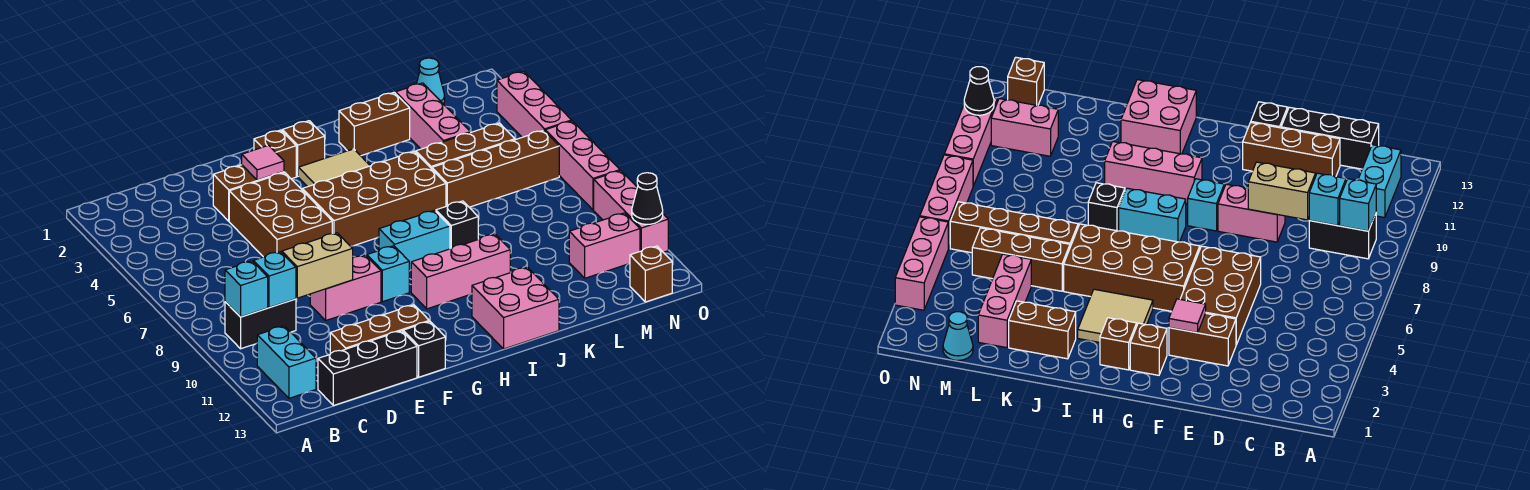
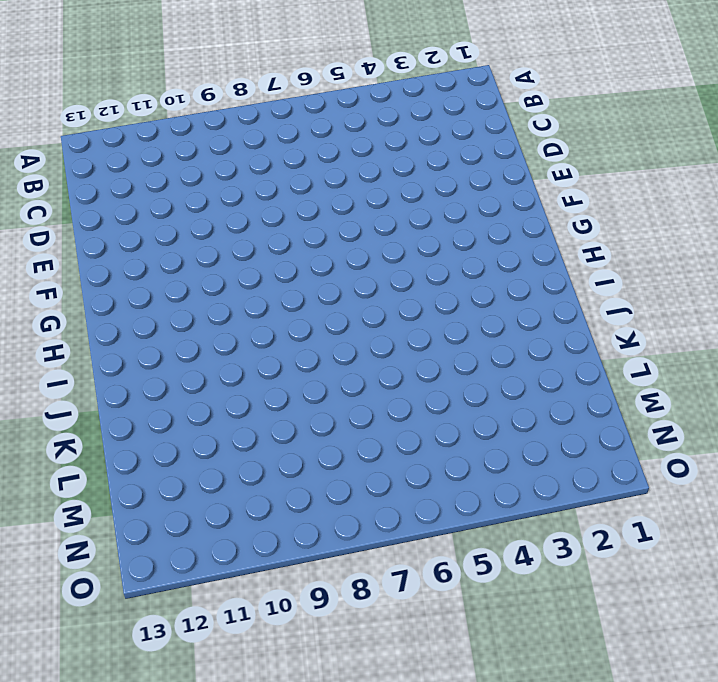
none -> black brick B9:C9 level 1
none -> cyan brick B11:B12 level 1
none -> black brick C13:E13 level 1
none -> brown brick D12:F12 level 1

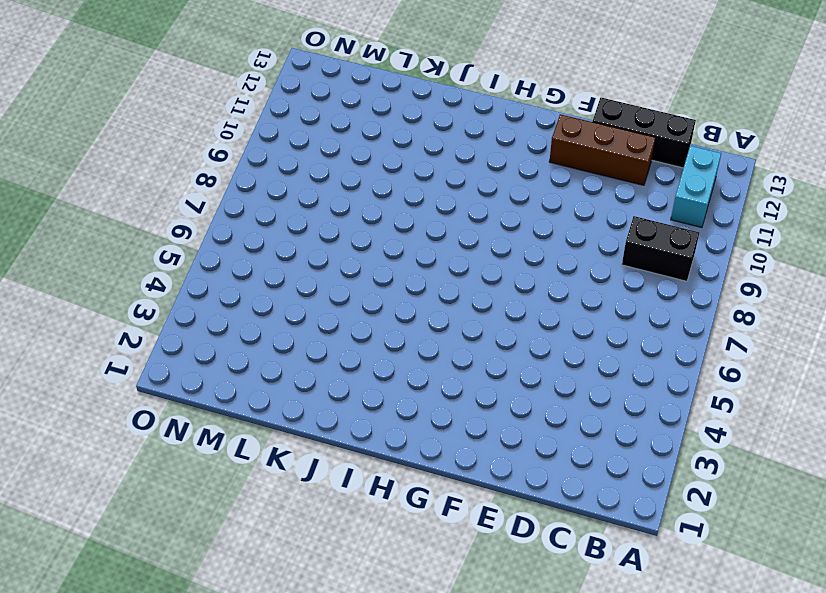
none -> brown brick E3:F3 level 1
none -> brown brick E4:F6 level 1
none -> pink brick E9:F9 level 1
none -> black brick F13 level 1

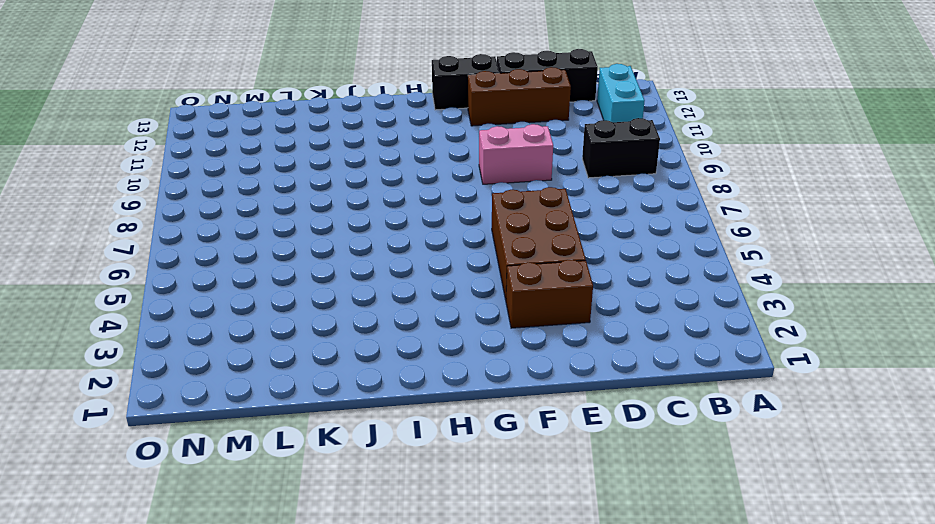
black brick F13:G13 level 1 -> black brick F13 level 1
none -> brown brick G2 level 1
none -> brown brick G5:J6 level 1
none -> cyan brick G9 level 1
none -> brown brick H2 level 1

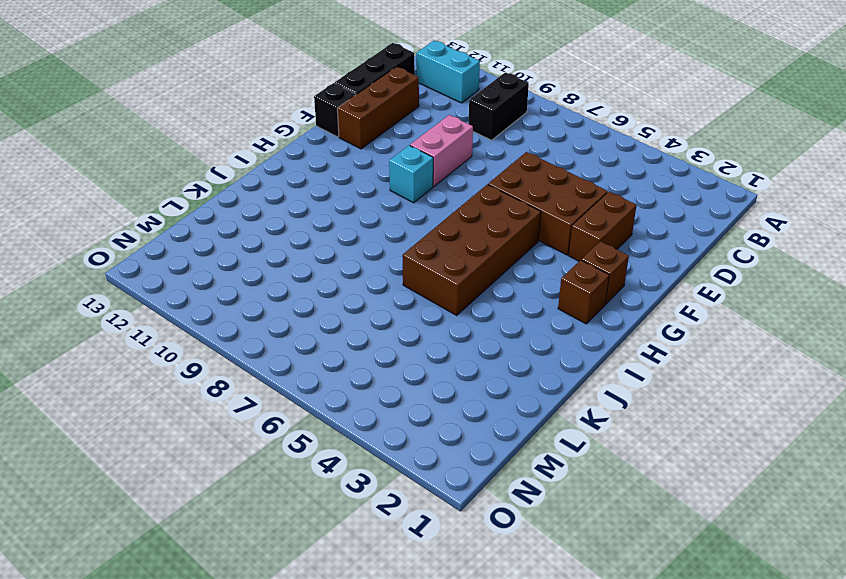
none -> tan tile H3:I4 level 1
none -> cyan brick H8:I8 level 1
none -> pink brick H10:J10 level 1
none -> pink brick I12:J13 level 1

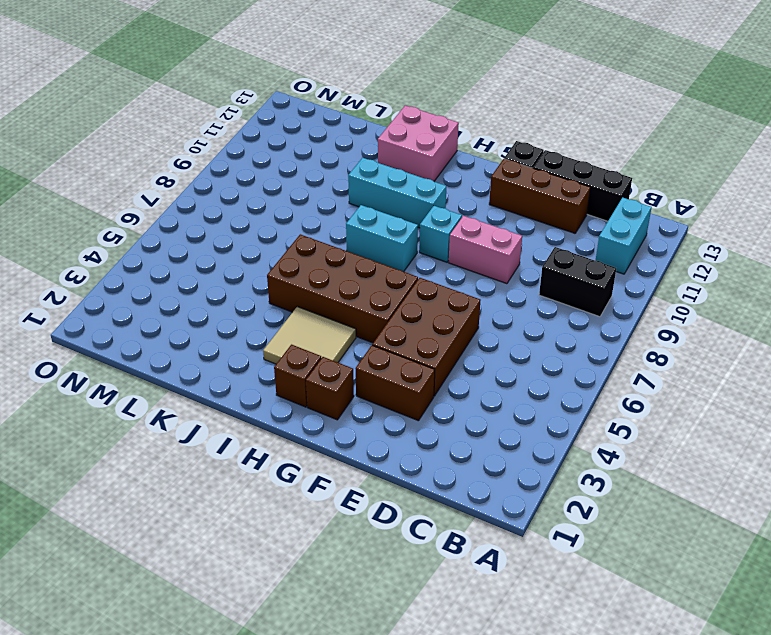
cyan brick H10:J10 level 1 -> pink brick H10:J10 level 1
none -> brown brick J2:K2 level 1
none -> black brick J8 level 1
none -> brown brick K5:M5 level 1
none -> brown brick K6:N6 level 1

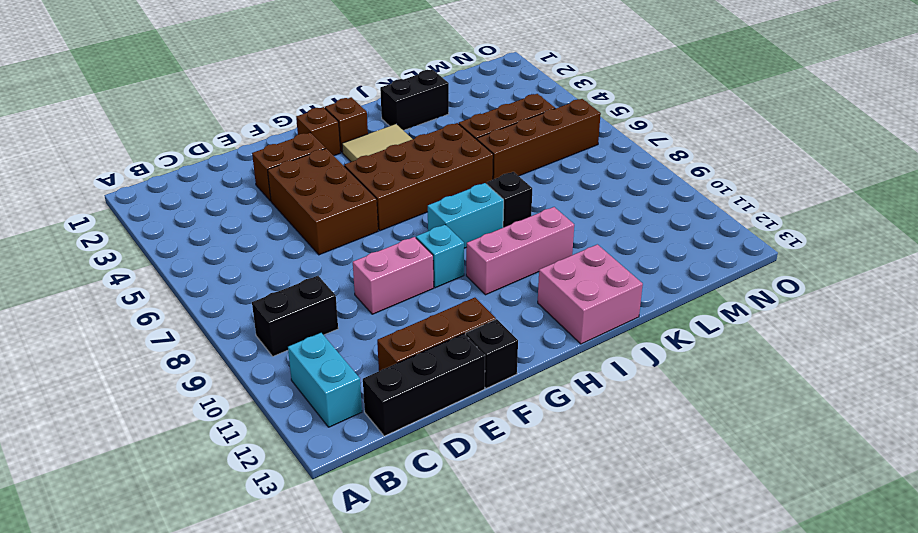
black brick J2:K2 level 1 -> brown brick J2:K2 level 1
none -> pink brick L2:L4 level 1
none -> cyan cone M1 level 1
none -> pink brick M11:N11 level 1
none -> brown brick N13 level 1

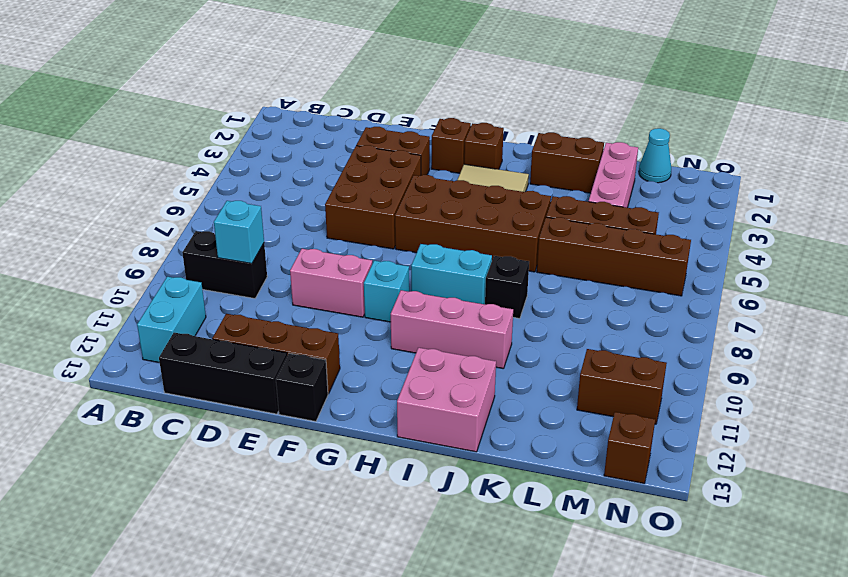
brown brick M11:N11 level 1 -> pink brick M11:N11 level 1
none -> pink brick O3:O5 level 1
none -> pink brick O6:O8 level 1
none -> pink brick O9:O11 level 1
none -> cyan brick B9 level 2

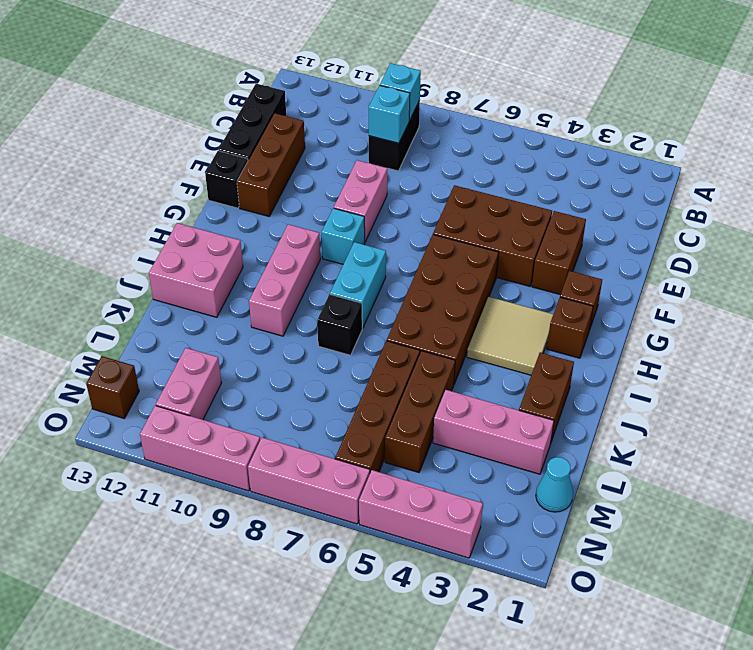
none -> cyan brick B11:B12 level 1
none -> tan brick D9:E9 level 2
none -> pink tile F3 level 2
none -> black cone O11 level 2

